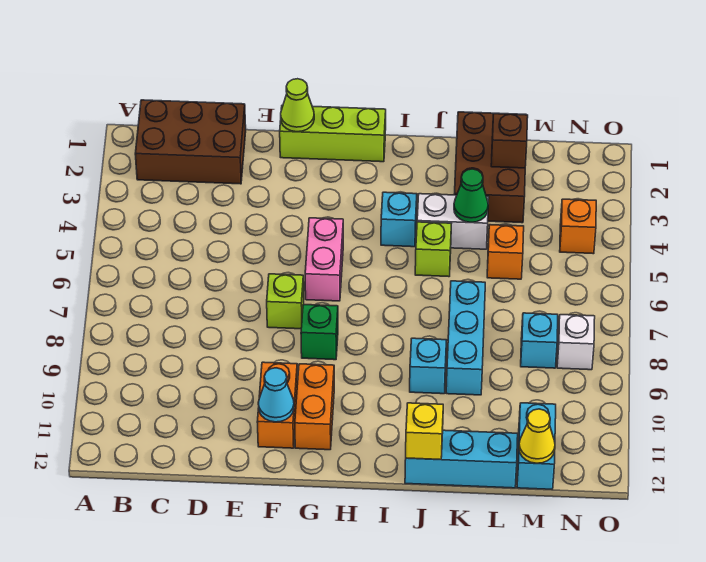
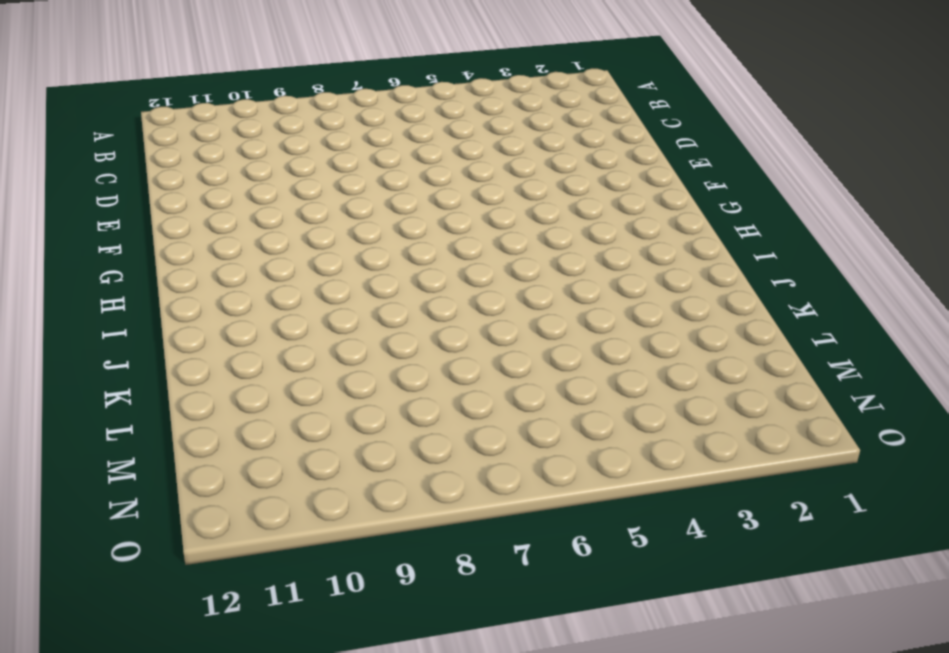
none -> brown brick B1:D2 level 1
none -> lime brick F1:H1 level 1
none -> lime brick F7 level 1

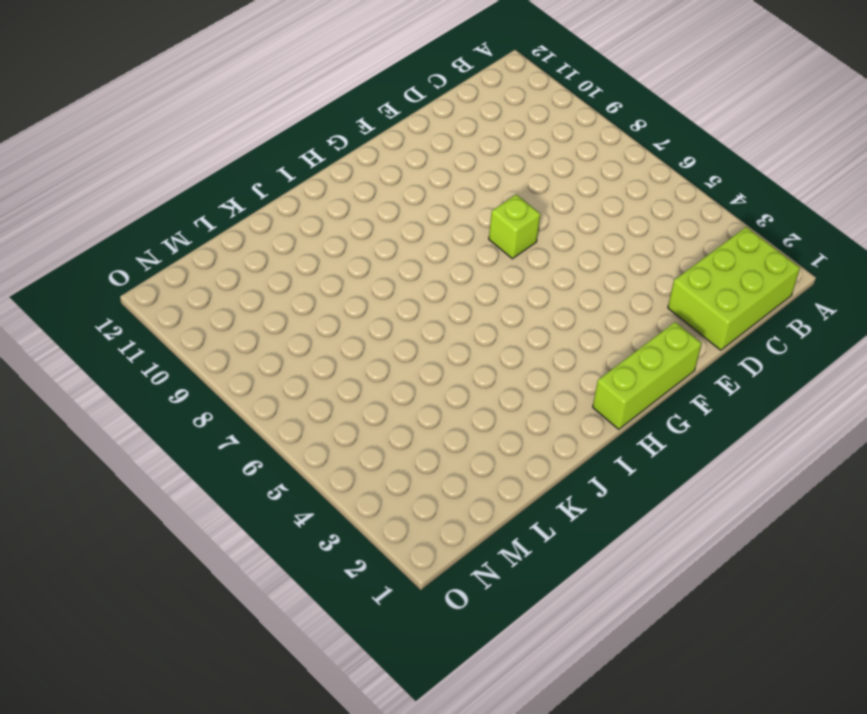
lime brick B1:D2 level 1 -> brown brick B1:D2 level 1
none -> orange brick F10:F11 level 1
none -> pink brick G5:G6 level 1
none -> green brick G8 level 1

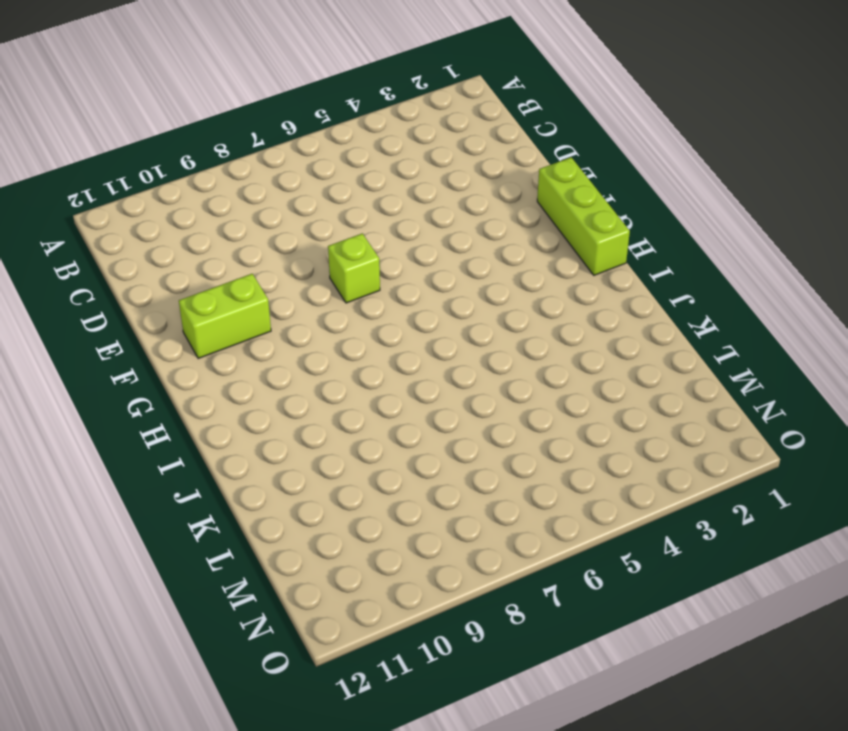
lime brick F10:F11 level 1 -> orange brick F10:F11 level 1
none -> brown brick B1:D2 level 1
none -> pink brick G5:G6 level 1
none -> green brick G8 level 1

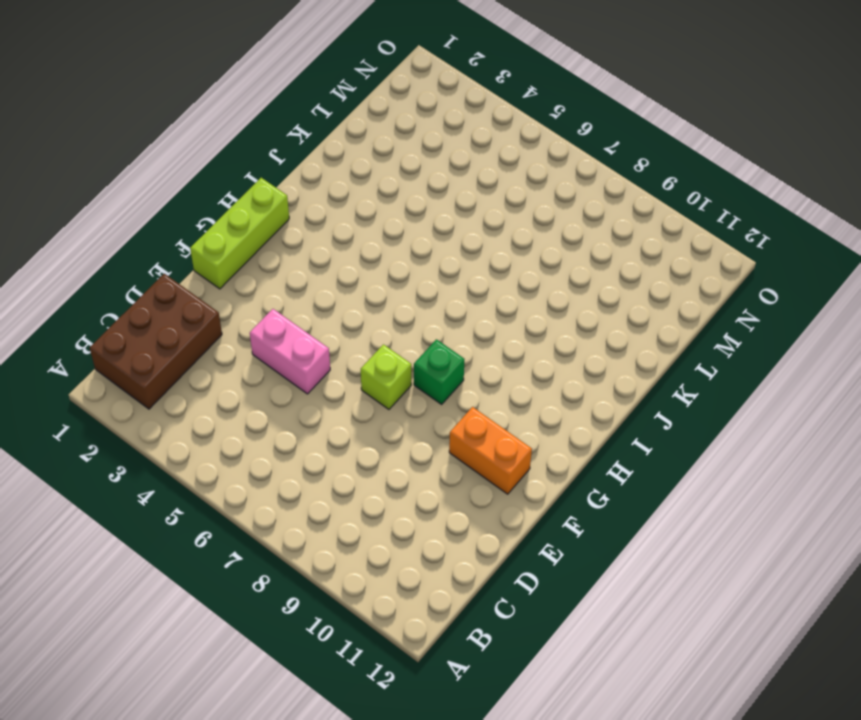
pink brick E4:E5 level 1 -> pink brick G5:G6 level 1
none -> orange brick G10:G11 level 1
none -> cyan brick I4 level 1
none -> white brick J4:K4 level 1

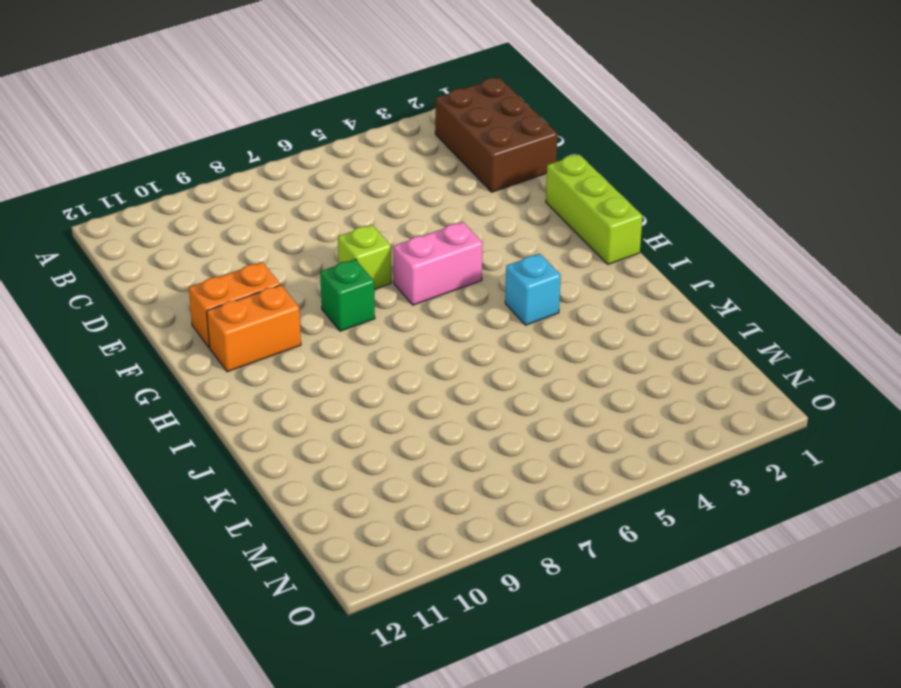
none -> white brick J4:K4 level 1
none -> lime brick J5 level 1
none -> cyan brick J9 level 1

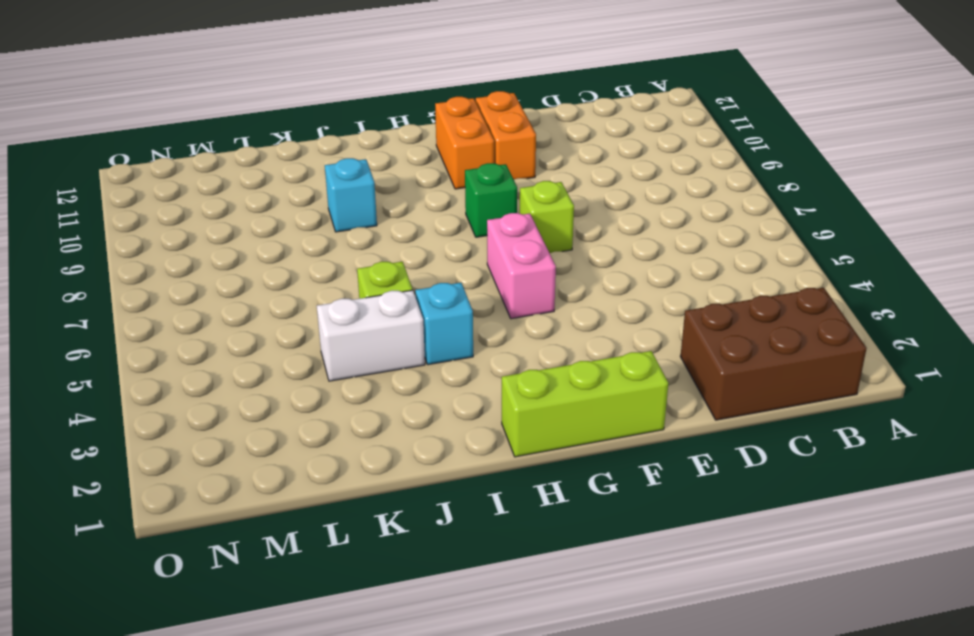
none -> cyan brick J12:L12 level 1
none -> brown brick K1:L3 level 1
none -> cyan brick K7:K9 level 1

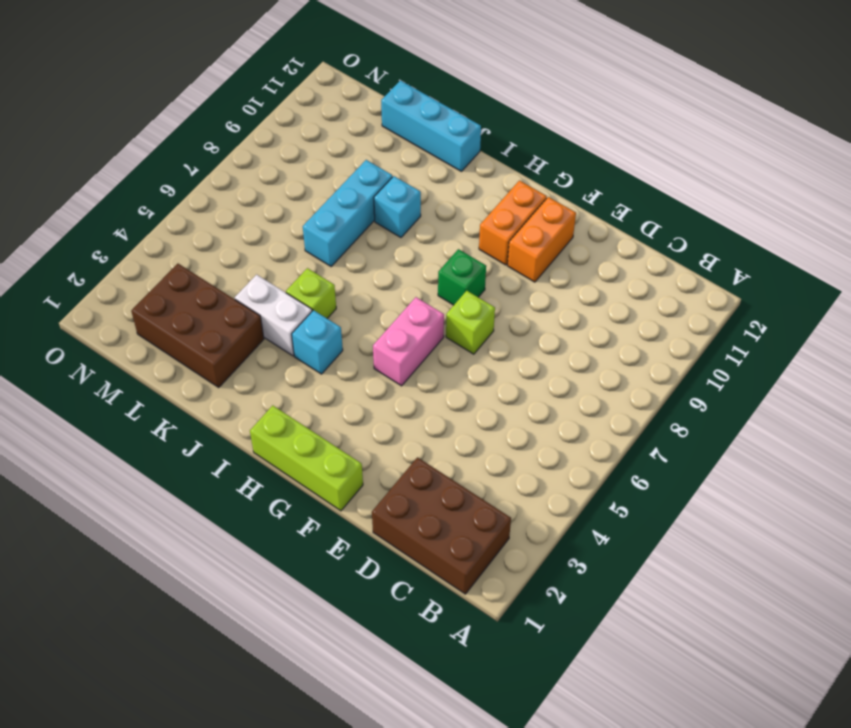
brown brick K2:M3 level 1 -> brown brick K1:L3 level 1
none -> orange brick L5 level 1
none -> cyan brick M8 level 1
none -> cyan brick M11:M12 level 1

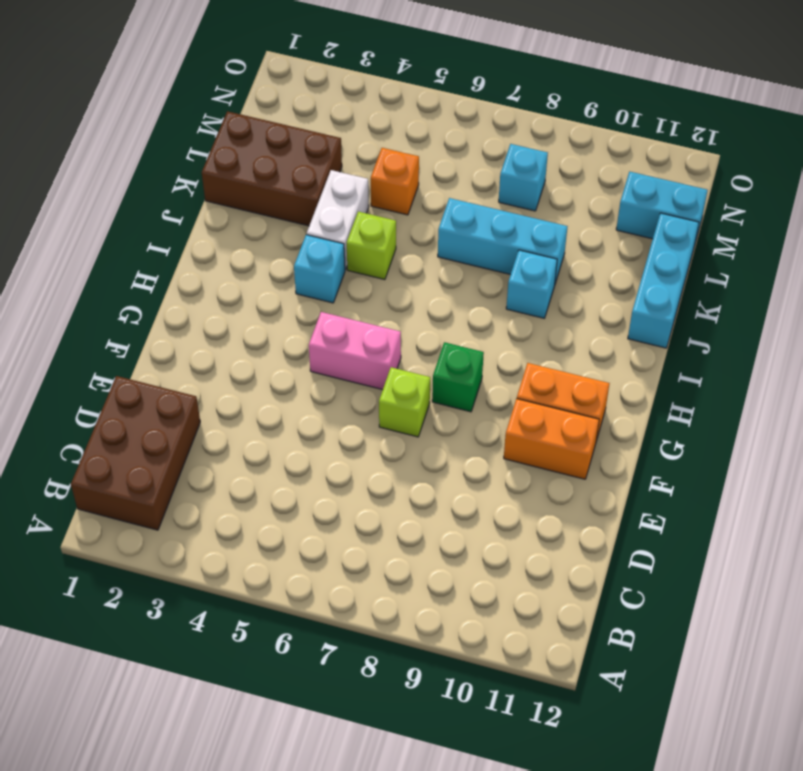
none -> lime brick F1:H1 level 1
none -> orange brick N4 level 1
none -> white brick N8 level 1

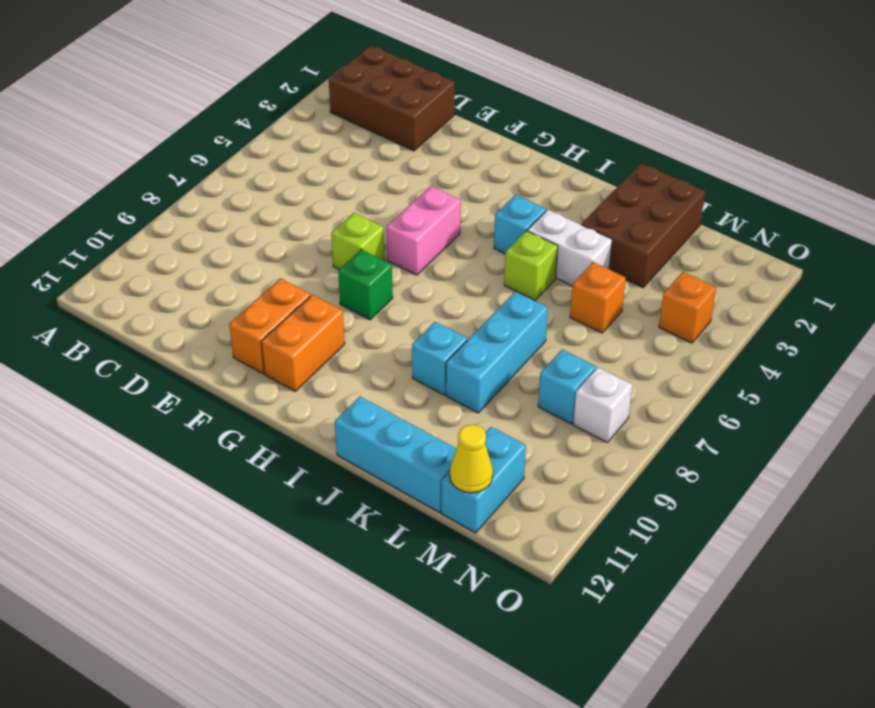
none -> lime brick F1:H1 level 1
none -> lime cone F1 level 2
none -> cyan cone F11 level 2

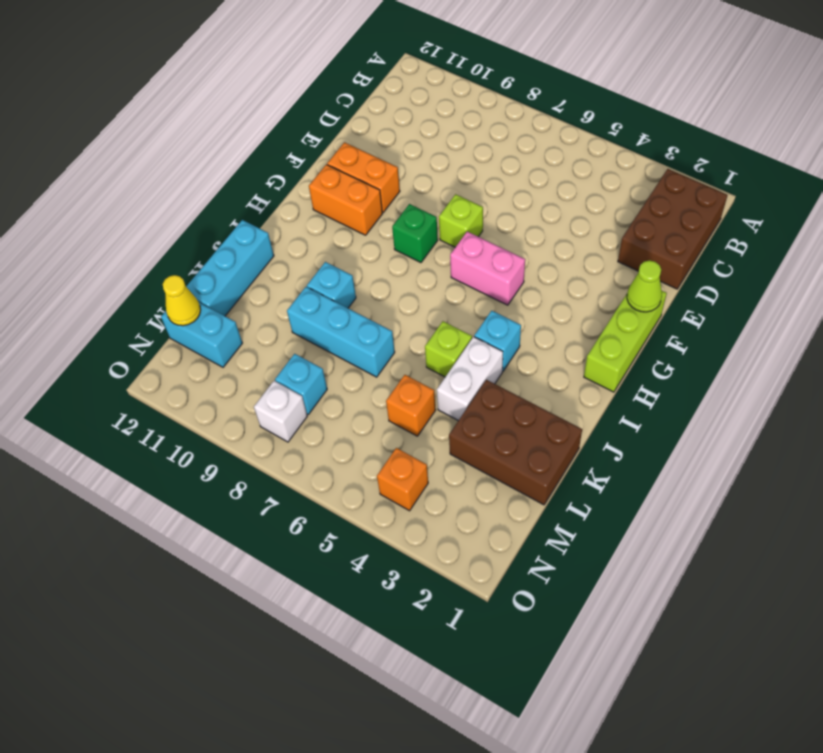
none -> cyan cone F11 level 2
none -> yellow brick J12 level 2
none -> green cone K4 level 2

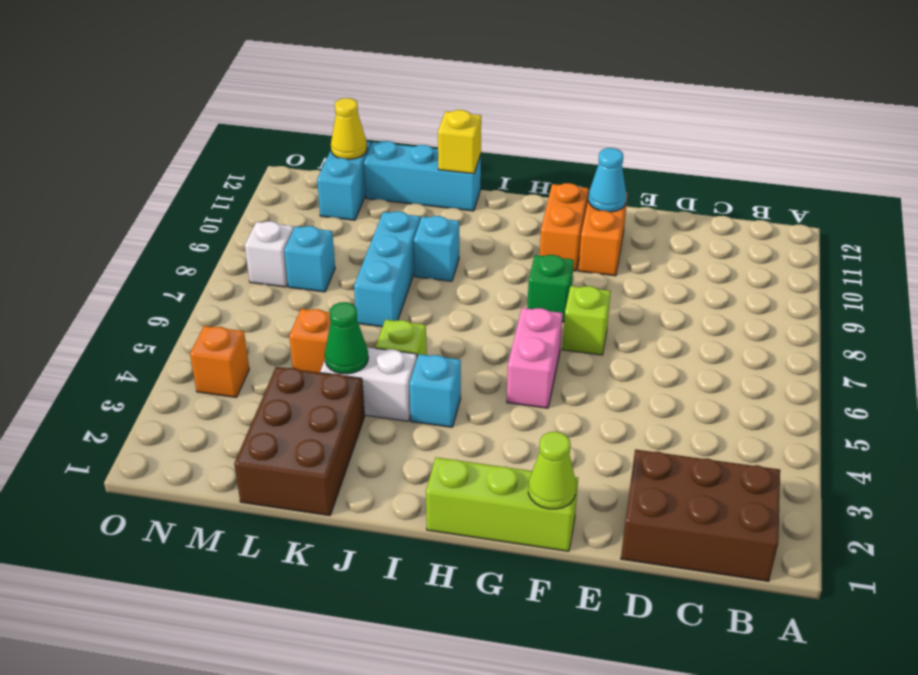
none -> brown brick L2 level 2

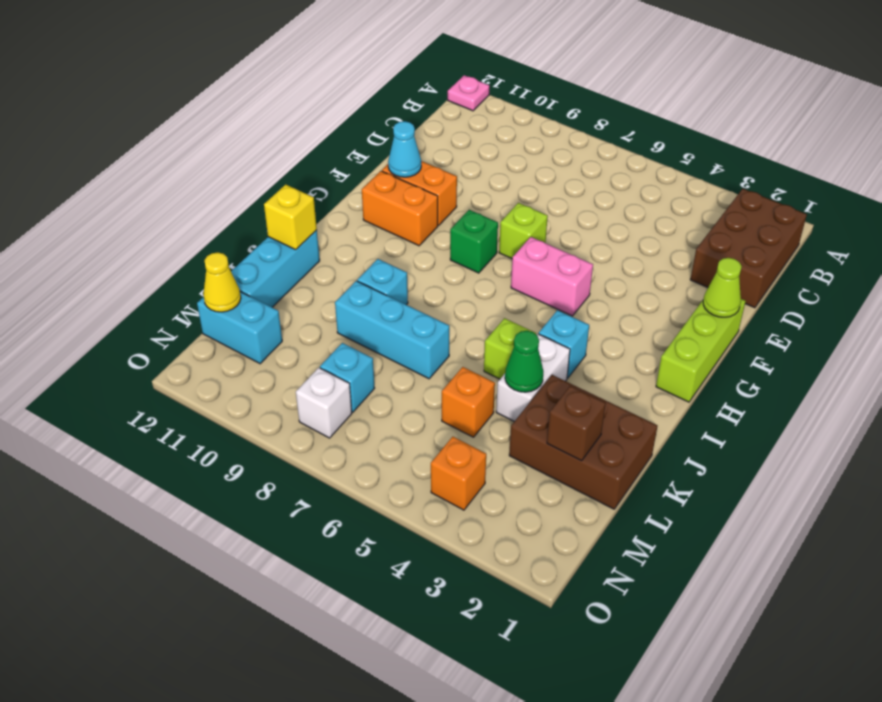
pink plate A12 level 1 -> none

